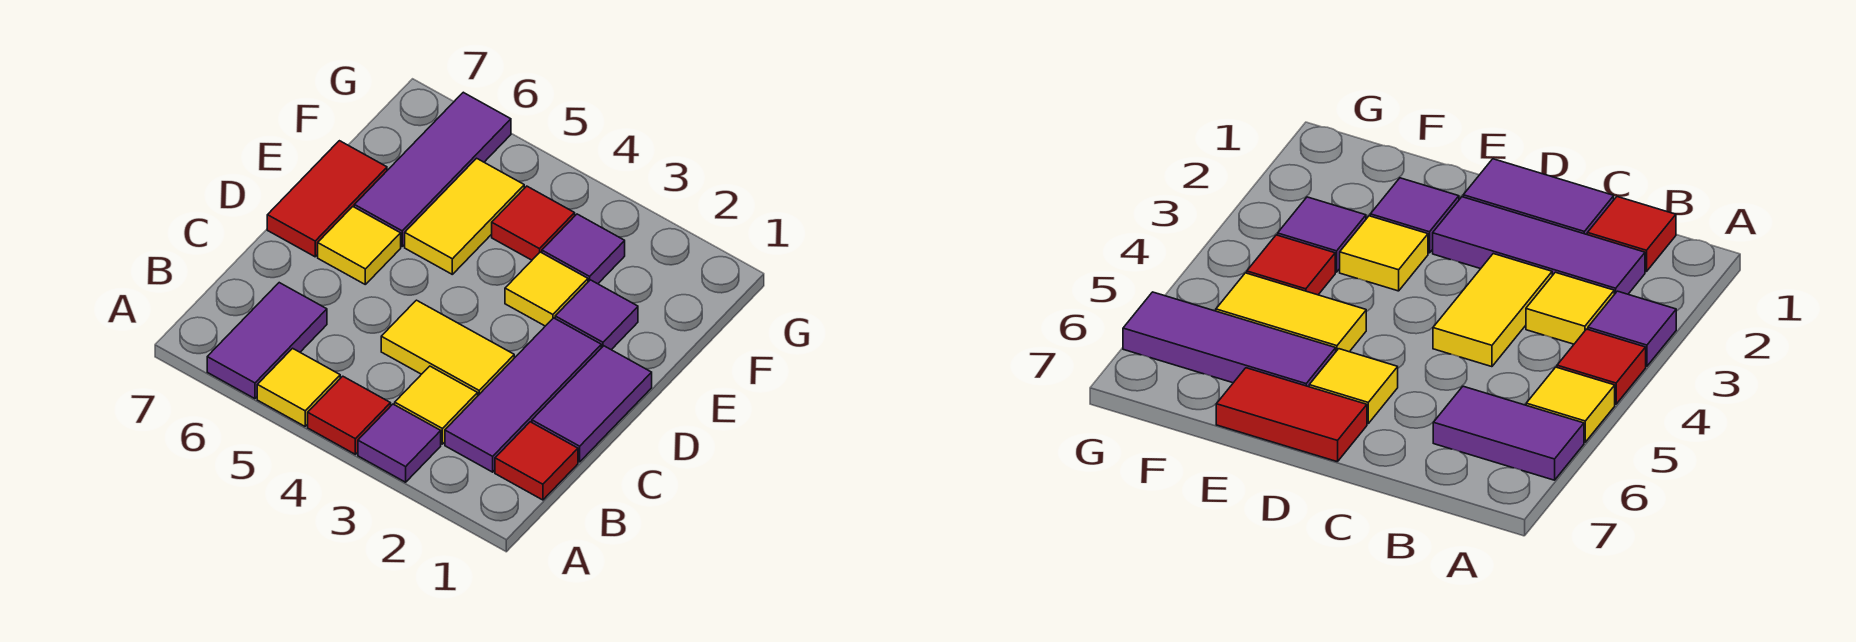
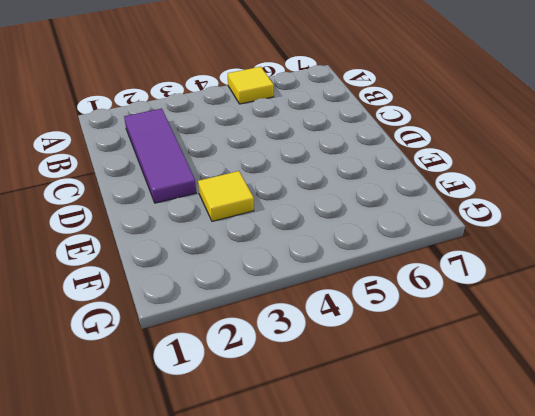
none -> purple tile A3 level 1
none -> red tile A4 level 1
none -> purple tile A6:B6 level 1

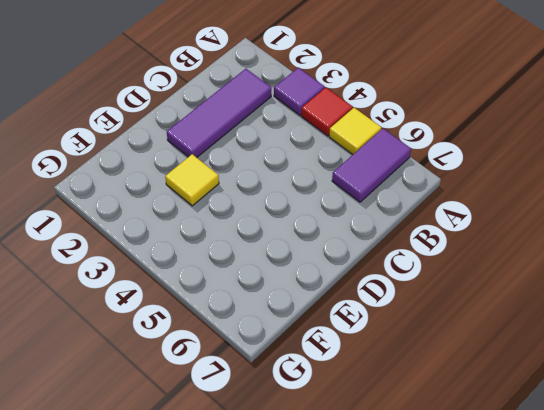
none -> red tile B1 level 1
none -> yellow tile B3 level 1
none -> purple tile C1:D1 level 1

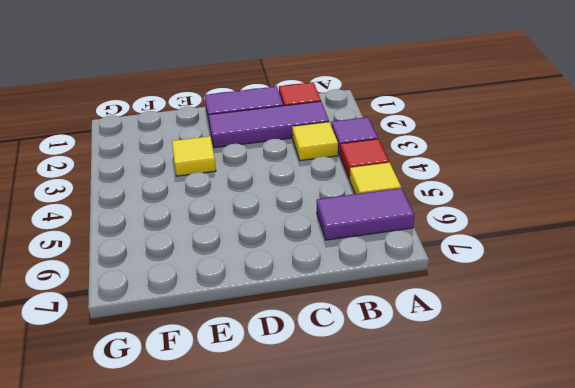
none -> yellow tile C3:C4 level 1
none -> yellow tile D6 level 1
none -> red tile D7:E7 level 1

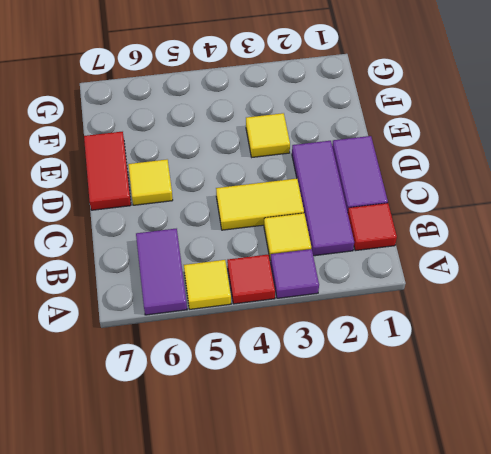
none -> purple tile E2 level 1
none -> yellow tile E5:F5 level 1
none -> purple tile E6:G6 level 1

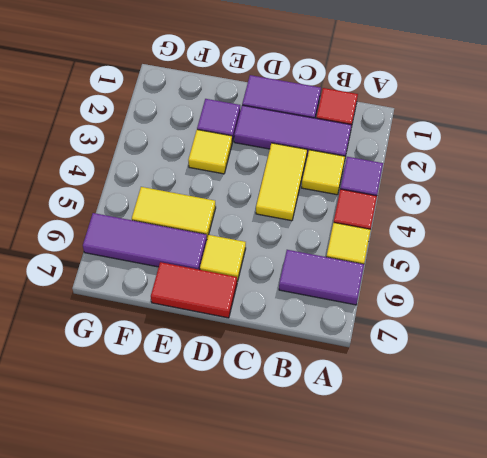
none -> purple tile F3 level 1
none -> red tile F4 level 1

